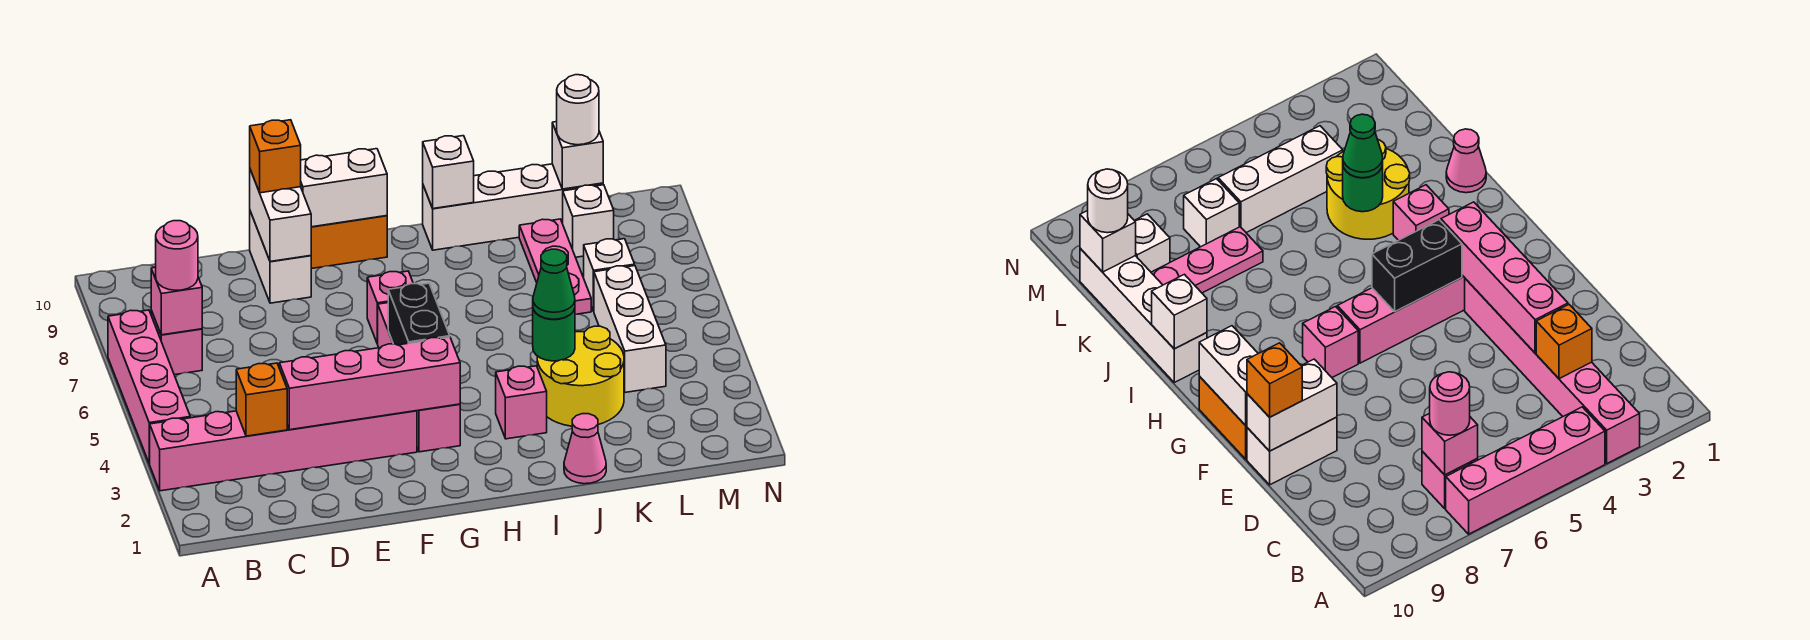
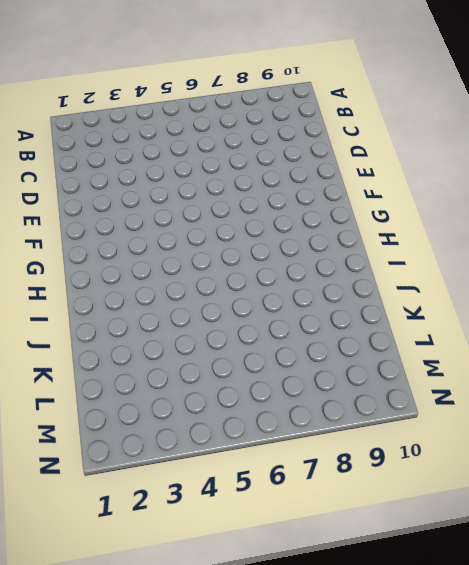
none -> pink brick A3:F3 level 1
none -> pink brick A4:A7 level 1
none -> pink brick B7 level 1

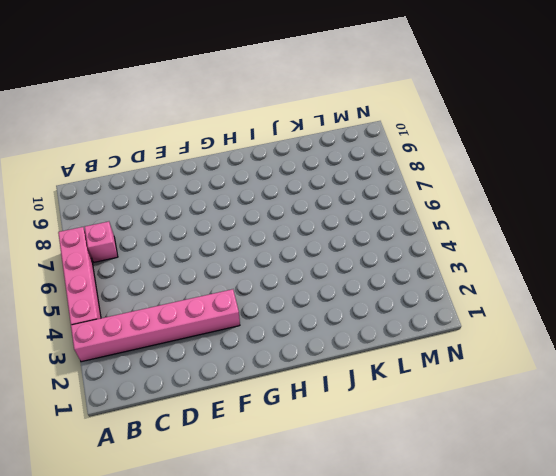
none -> white brick E9:E10 level 1
none -> orange brick F10:G10 level 1
none -> pink brick G3:G6 level 1

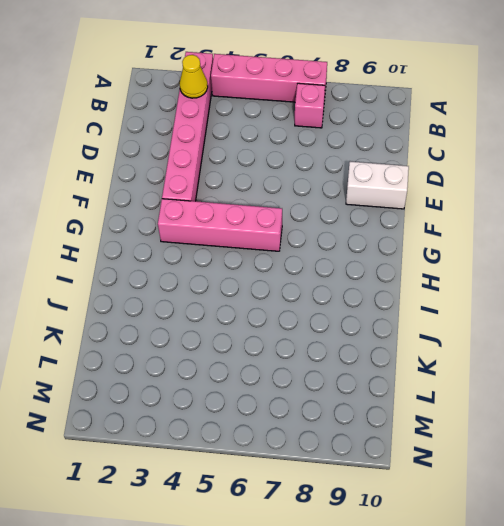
yellow cone B3 level 2 -> none
none -> orange brick F10:G10 level 1
none -> pink brick G7 level 1
none -> pink brick I3 level 1

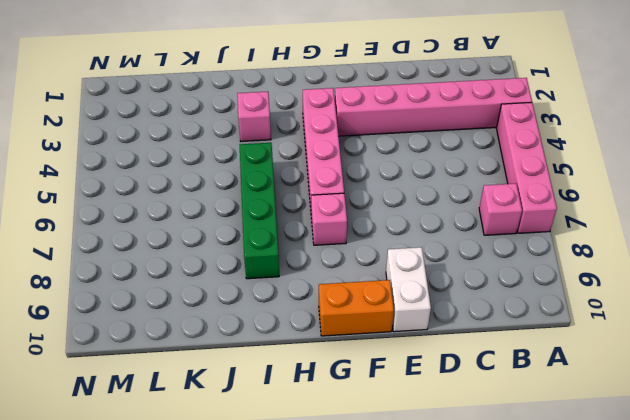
green brick I5:I8 level 1 -> none
none -> white brick I10:L10 level 1
none -> pink cone J1 level 1
none -> yellow round brick J3:K4 level 1

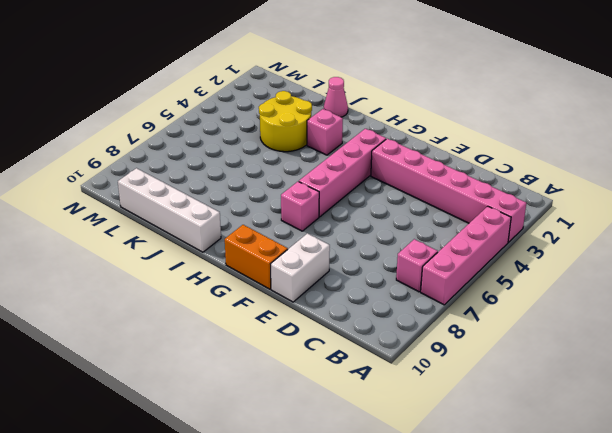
none -> pink plate K7:K9 level 1
none -> white brick L4:L6 level 1
none -> white brick L7 level 1

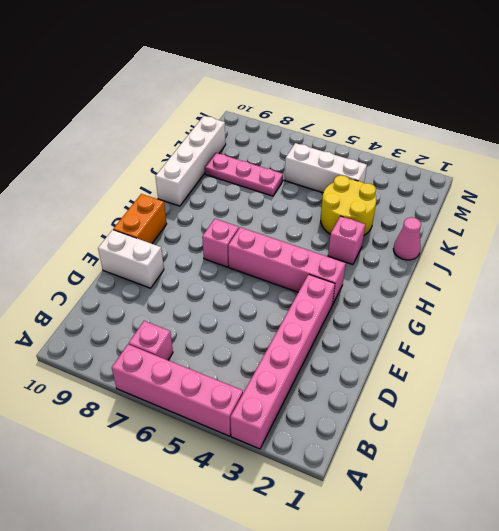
none -> white brick L7 level 1
none -> white brick L9 level 1
none -> pink brick B7 level 2

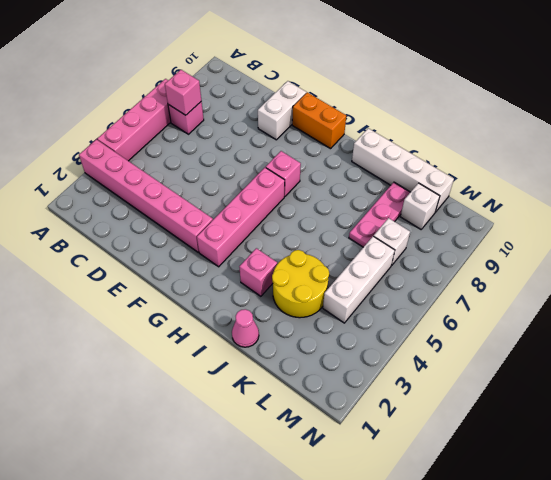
none -> orange brick C3 level 2
none -> pink brick D3:G3 level 2
none -> white brick E9:E10 level 2

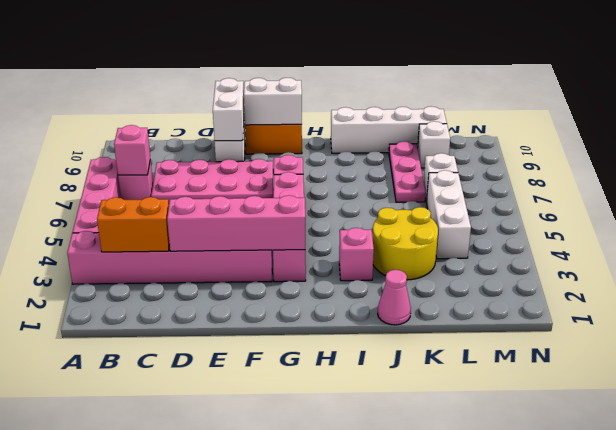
orange brick B3:C3 level 2 -> orange brick C3 level 2
pink plate C7:F8 level 1 -> none
none -> black brick G4:G5 level 2
none -> white brick I10 level 2
none -> green round brick J4 level 2

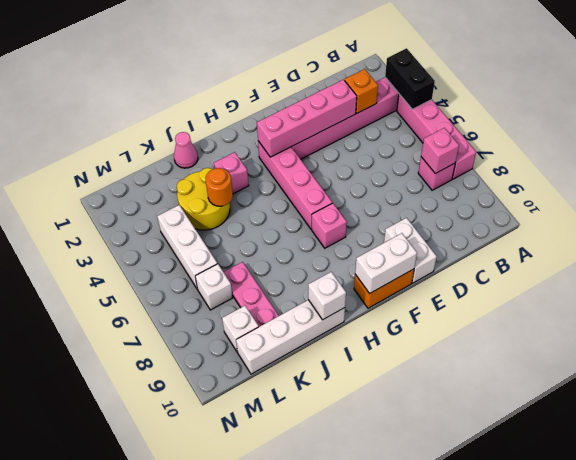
black brick A3:A4 level 2 -> black brick G4:G5 level 2
orange round brick J4 level 2 -> green round brick J4 level 2
none -> white brick E9:E10 level 2
none -> white brick L10 level 2
none -> pink round brick B7 level 3

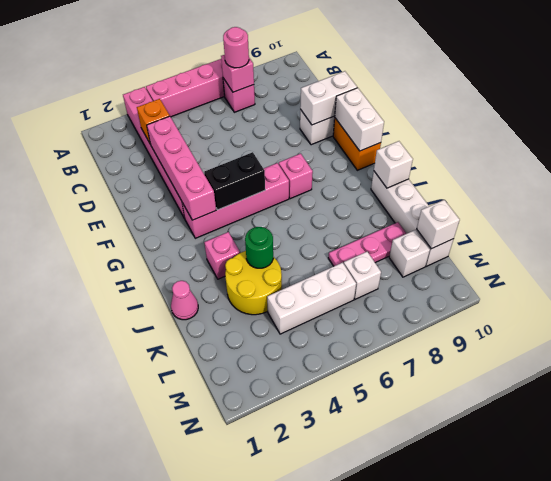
none -> orange brick E10 level 3
none -> green cone J4 level 3
none -> white round brick L10 level 3

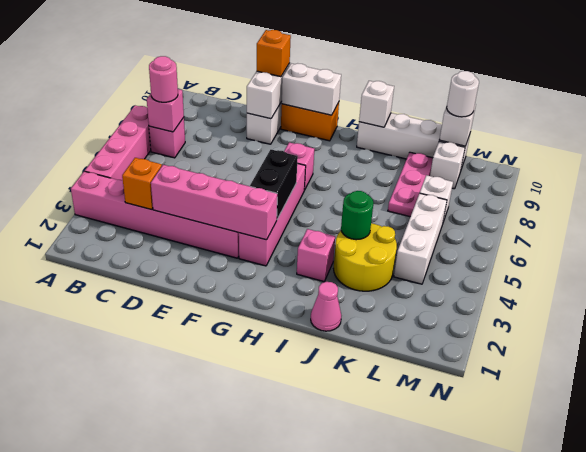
none -> green cone J4 level 3

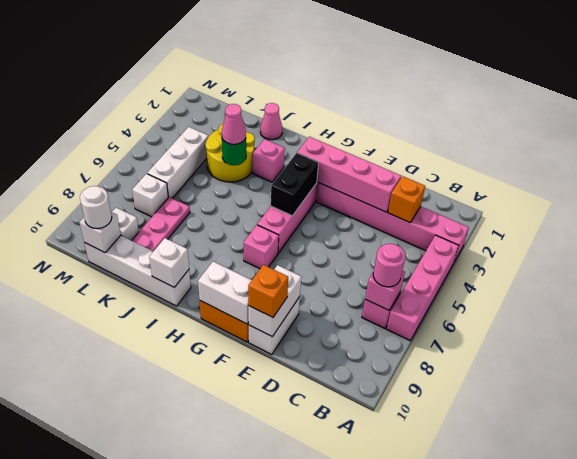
pink cone J4 level 3 -> green cone J4 level 3

